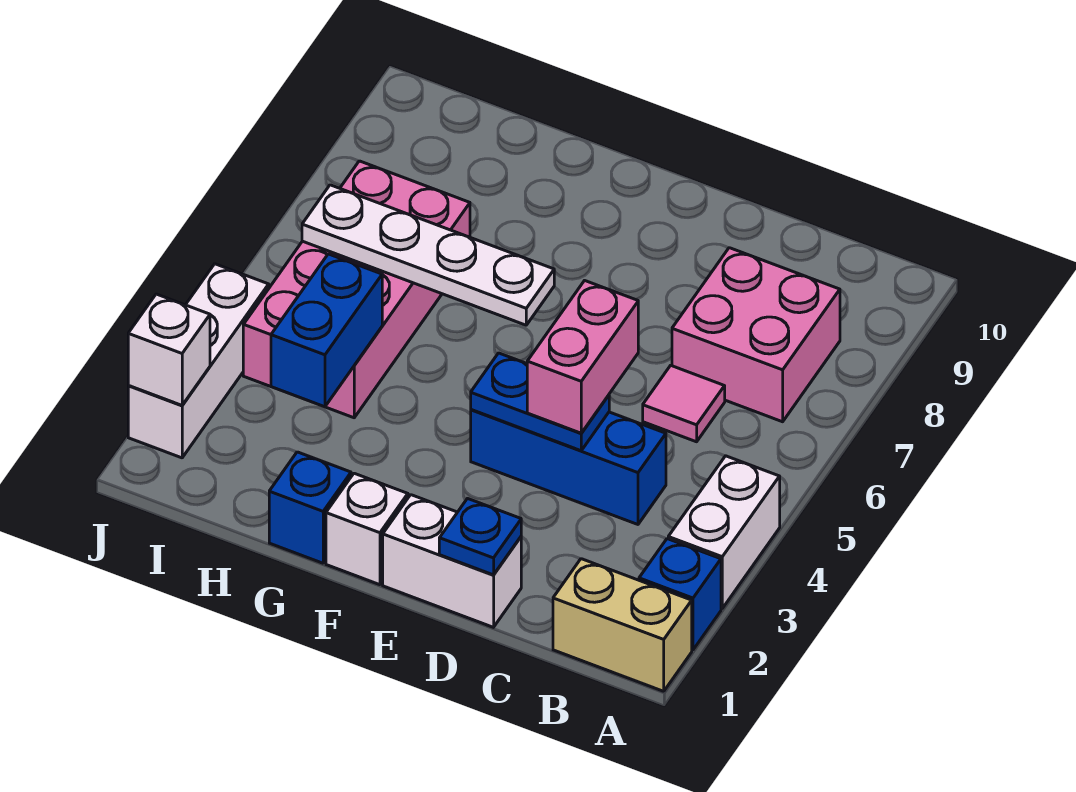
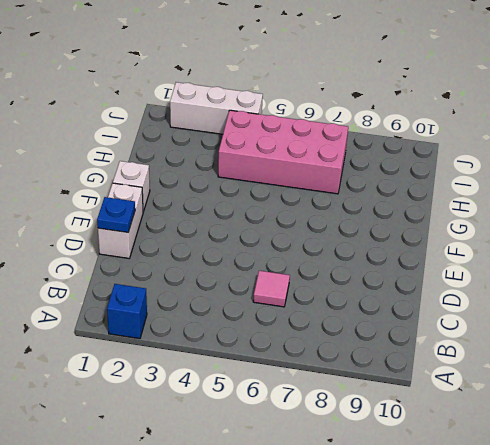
none -> tan brick A1:B1 level 1
none -> white brick A3:A4 level 1
none -> pink brick B7:C8 level 1

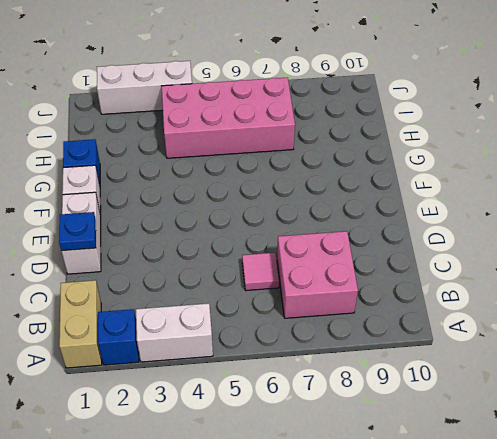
none -> blue brick C4:E4 level 1
none -> blue plate D4:E4 level 2
none -> white plate F6:I6 level 2

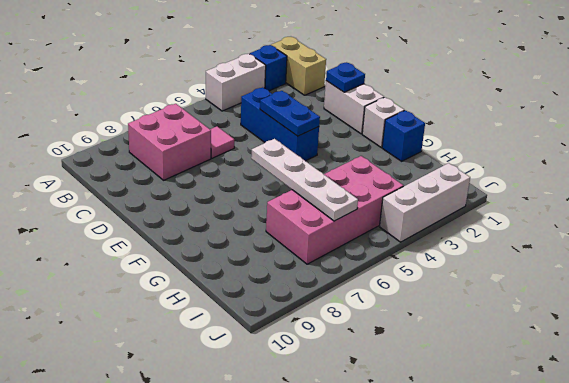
none -> blue brick H3:H4 level 2
none -> white brick J2 level 2
none -> pink brick D4:D5 level 3

